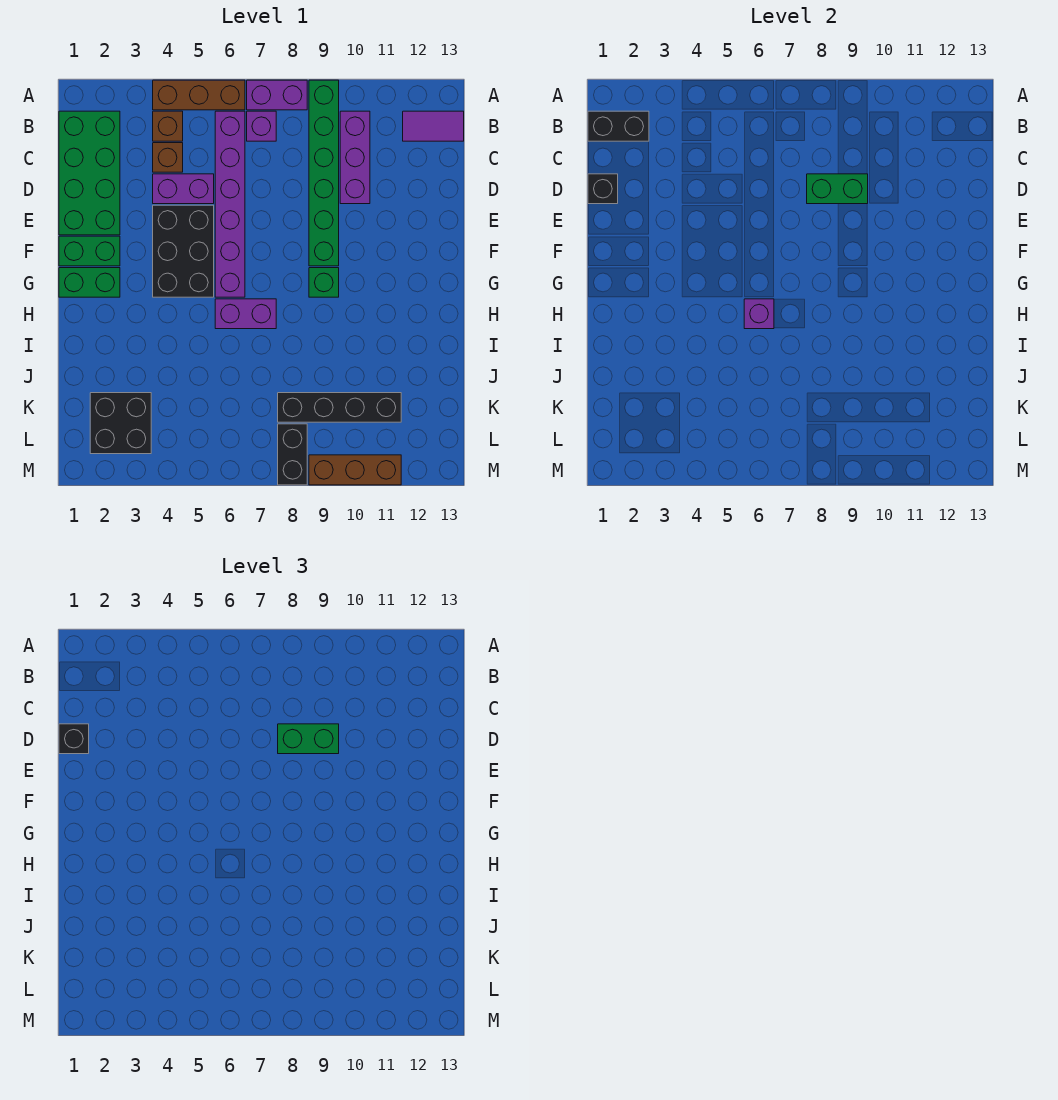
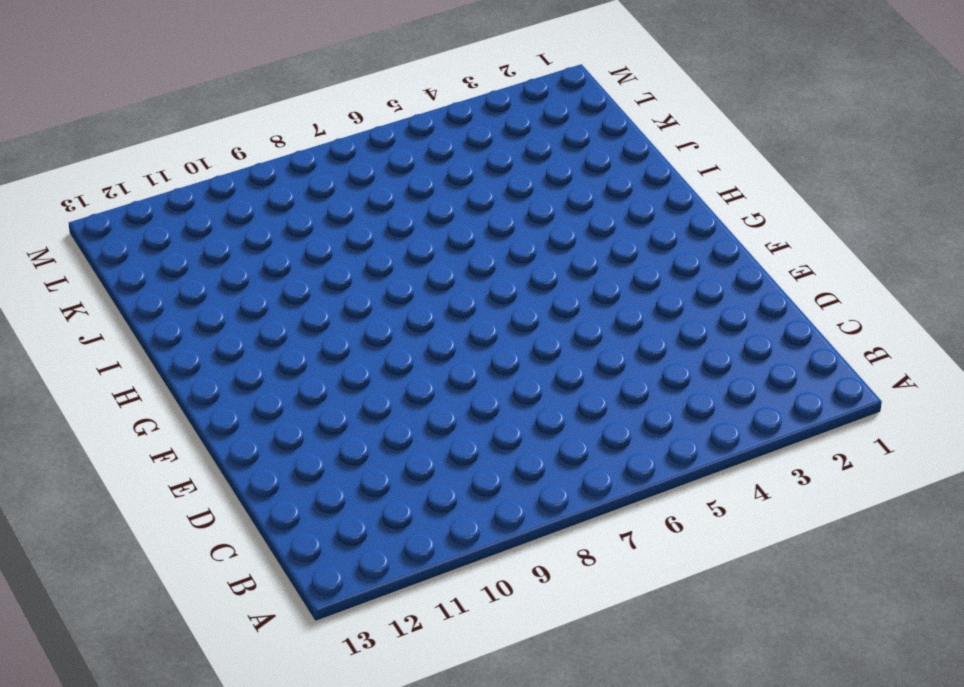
none -> brown brick A4:A6 level 1
none -> purple brick A7:A8 level 1
none -> green brick A9:F9 level 1

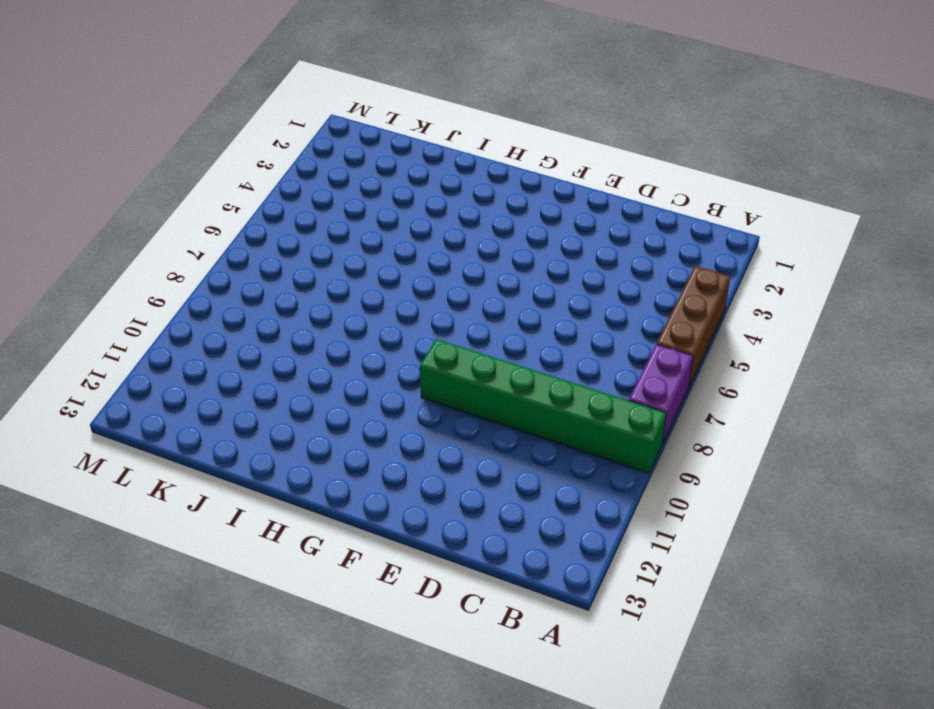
none -> green brick B1:E2 level 1
none -> brown brick B4 level 1
none -> purple brick B6:G6 level 1

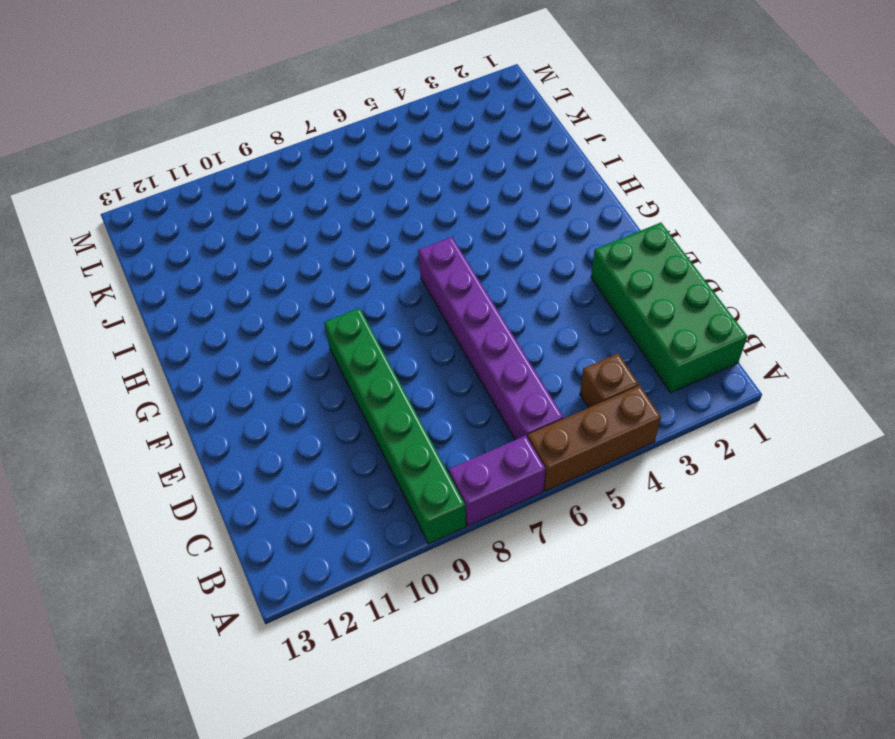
none -> purple brick B7 level 1
none -> purple brick B10:D10 level 1
none -> purple tile B12:B13 level 1

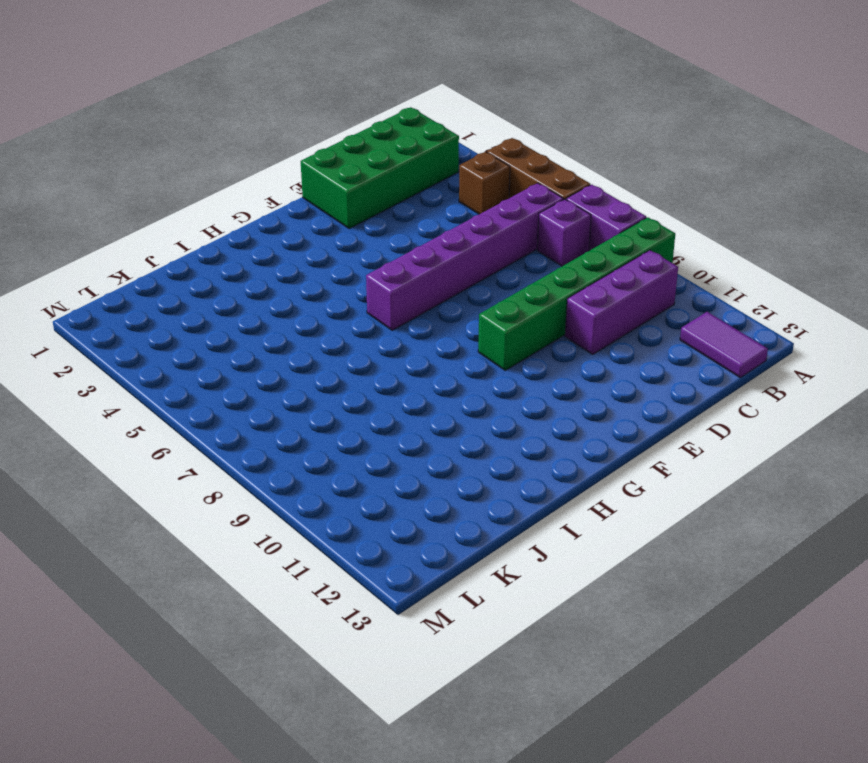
none -> brown brick C4 level 1
none -> purple brick D4:D5 level 1
none -> black brick E4:G5 level 1

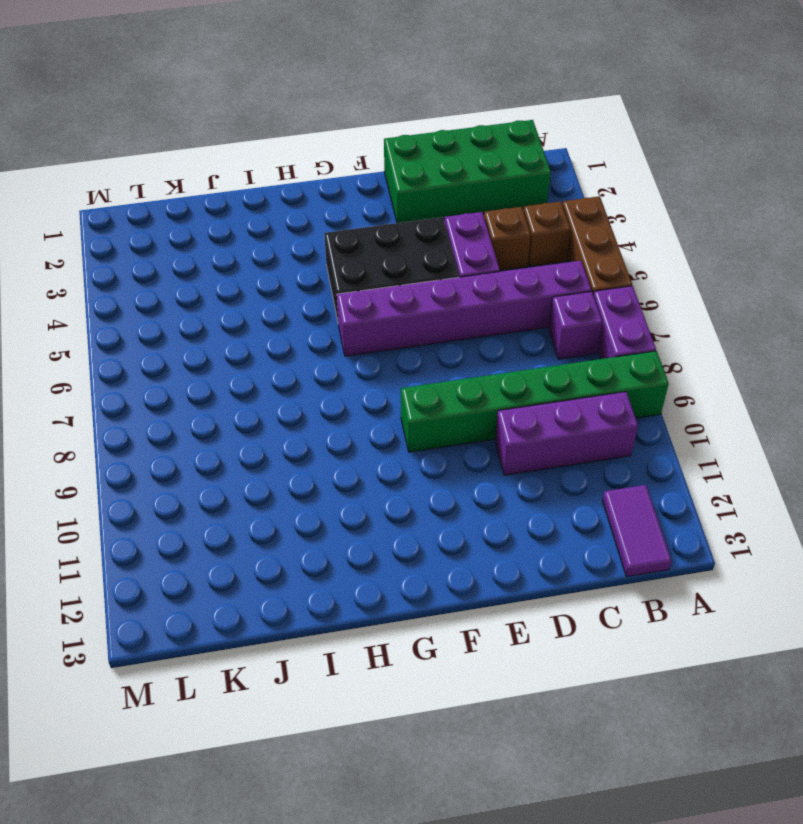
none -> green brick F1:F2 level 1
none -> green brick G1:G2 level 1
none -> green brick G9 level 1

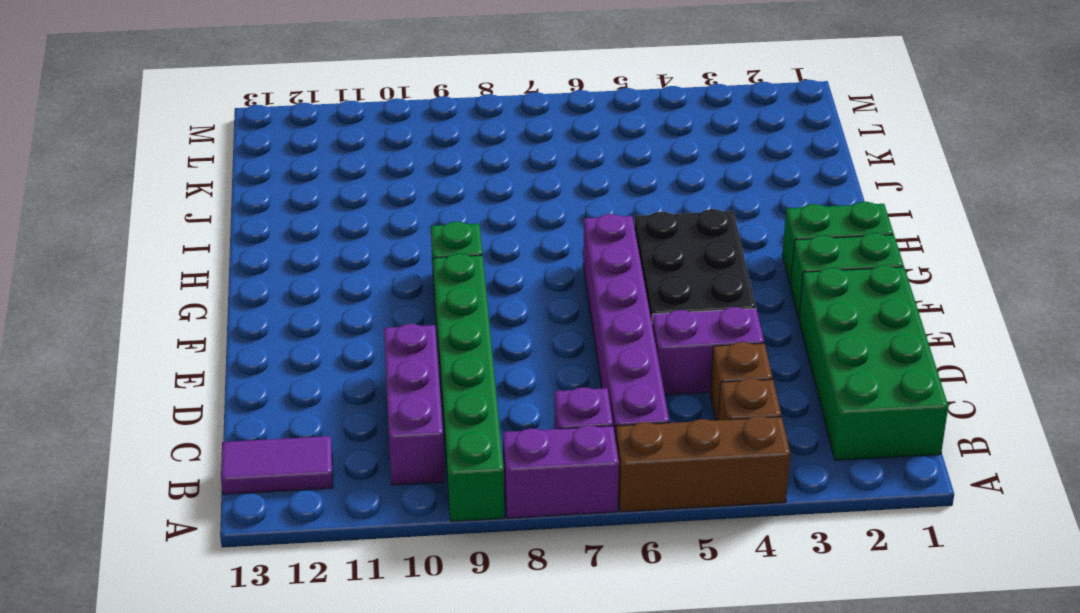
none -> purple brick H6:H7 level 1
none -> black brick K2:L3 level 1
none -> black brick K8:K11 level 1

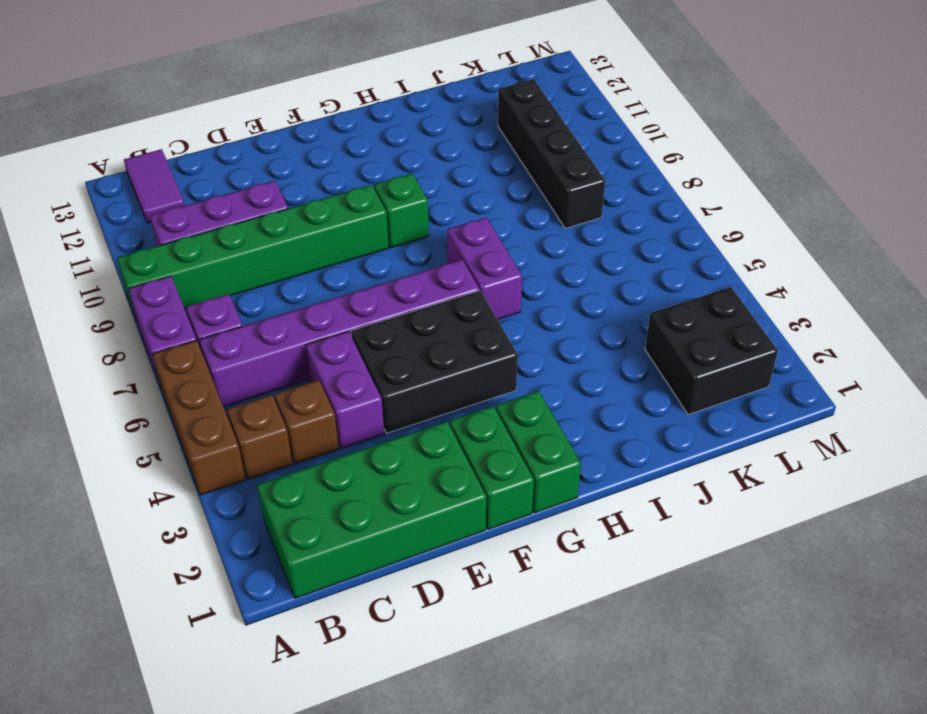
none -> black brick L8:M8 level 1
none -> brown brick M9:M11 level 1
none -> black brick B1:B2 level 2

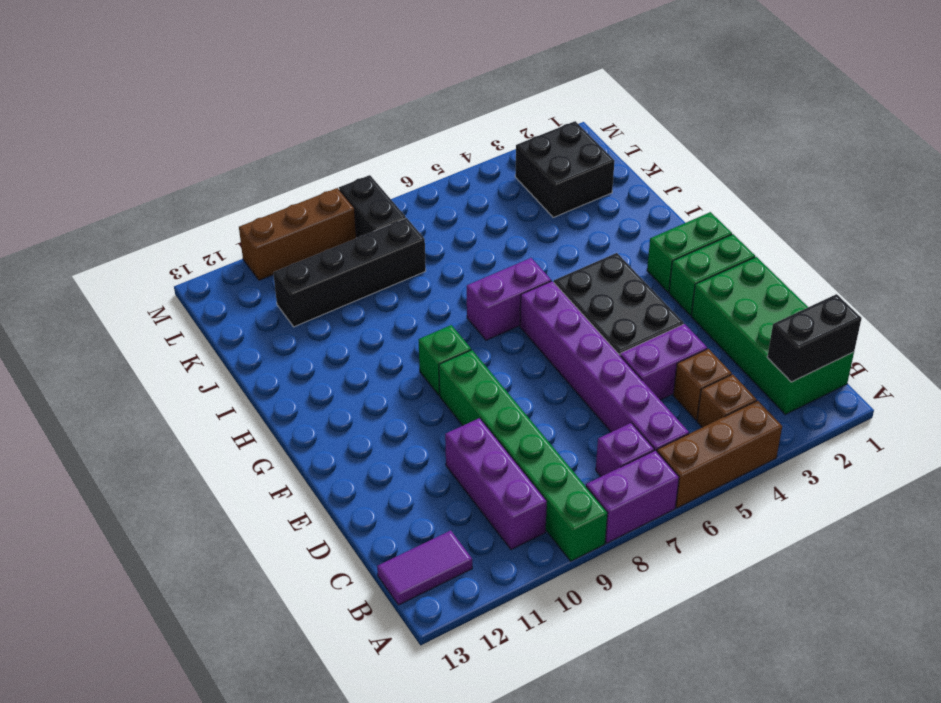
none -> black brick D1 level 2
none -> green brick D8:D9 level 2
none -> purple brick H6 level 2

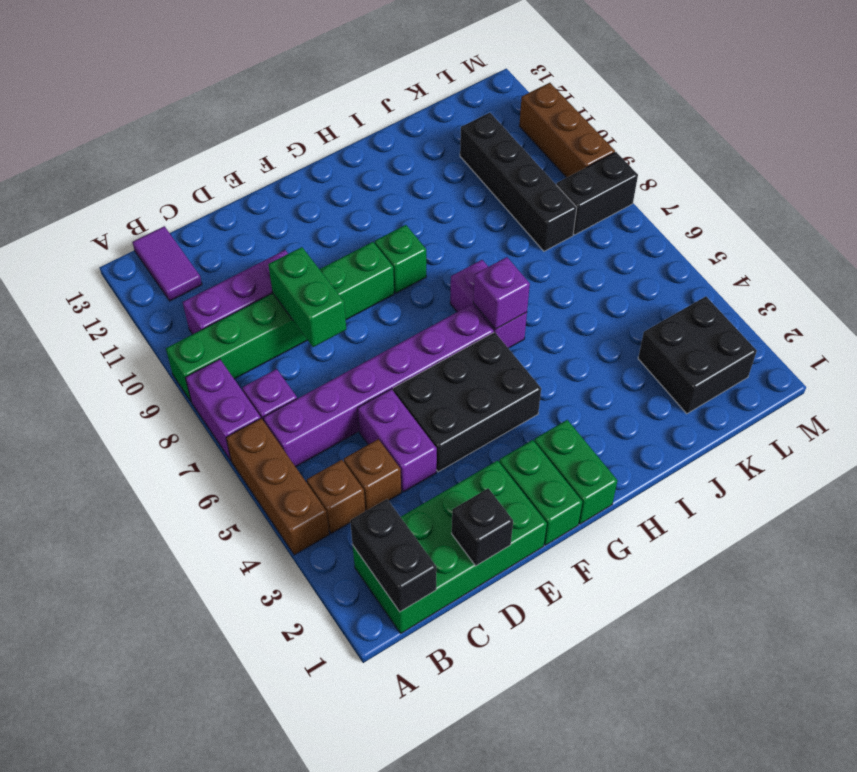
none -> black brick D1 level 3
none -> green brick D8:D9 level 3

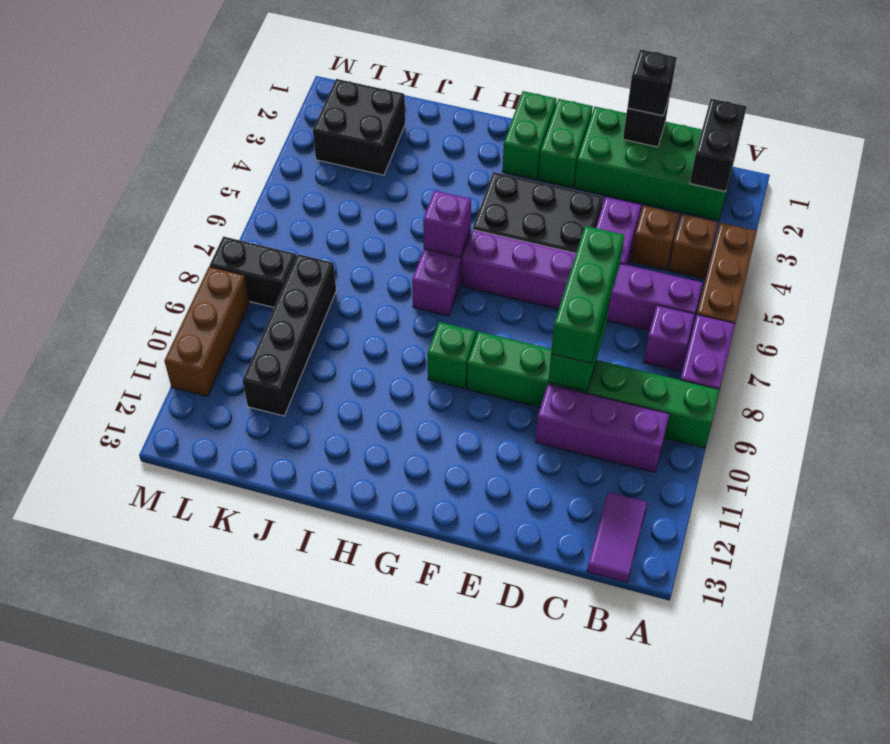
green brick D7:D9 level 3 -> green brick D8:D9 level 3

